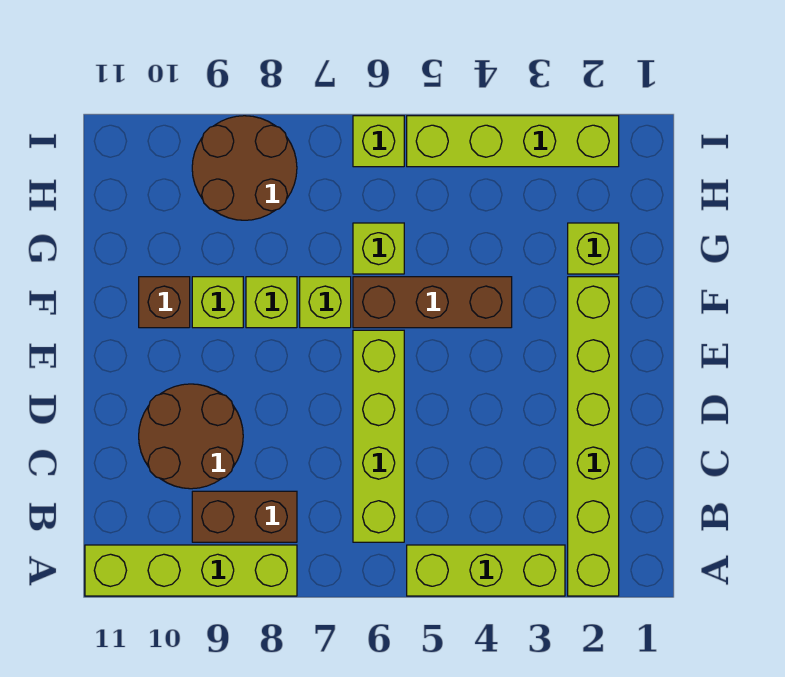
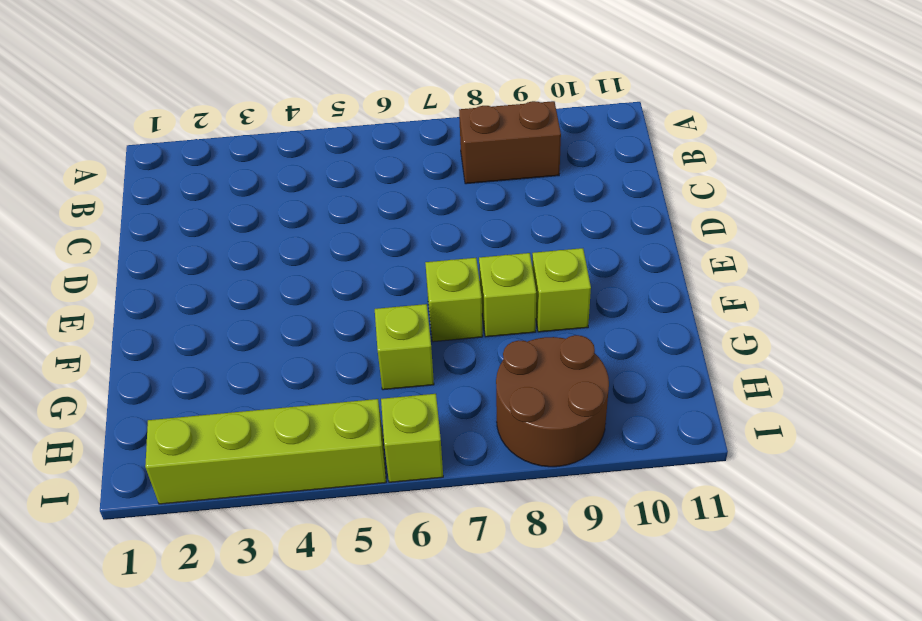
none -> lime brick A2:F2 level 1
none -> lime brick A3:A5 level 1
none -> lime brick A8:A11 level 1

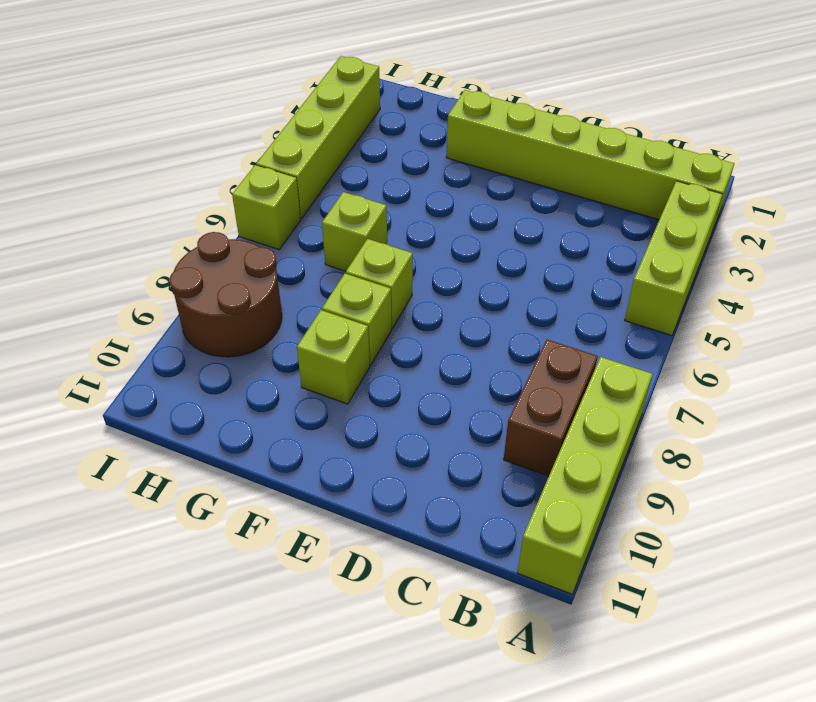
none -> lime brick B6:E6 level 1
none -> brown round brick C9:D10 level 1
none -> brown brick F4:F6 level 1

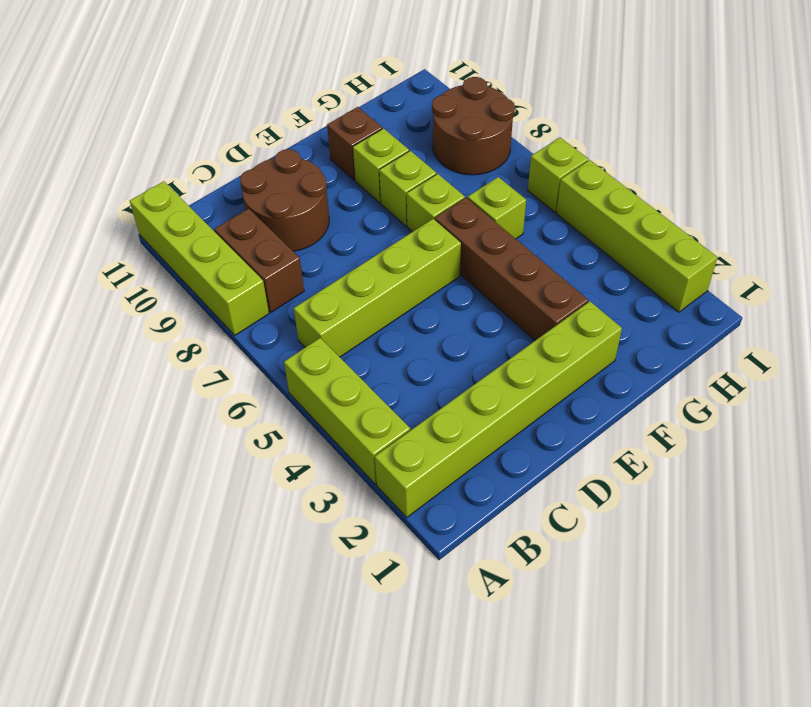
brown brick F3:F6 level 1 -> brown brick F4:F6 level 1
none -> lime brick G2 level 1

